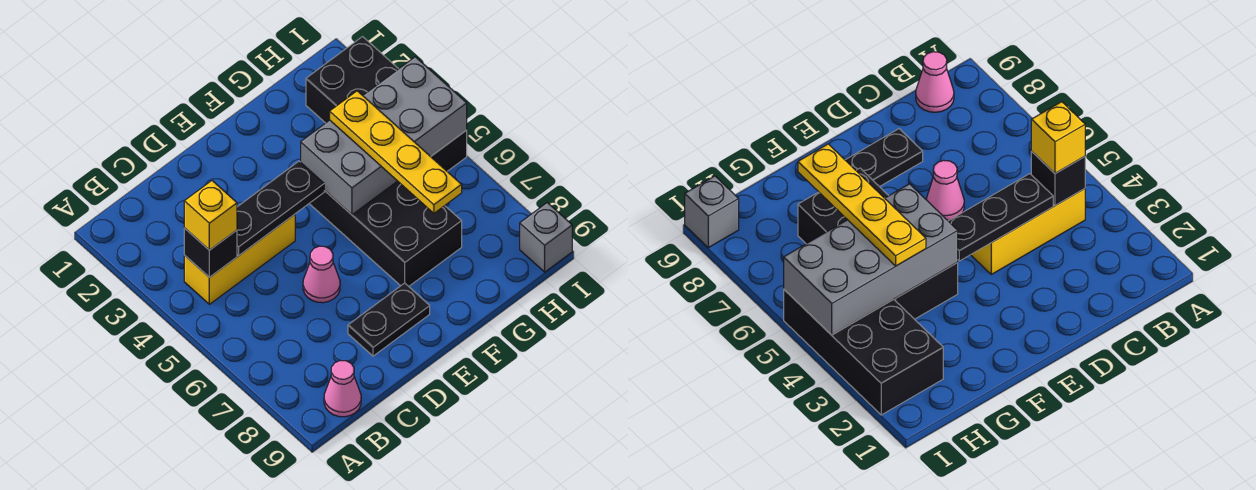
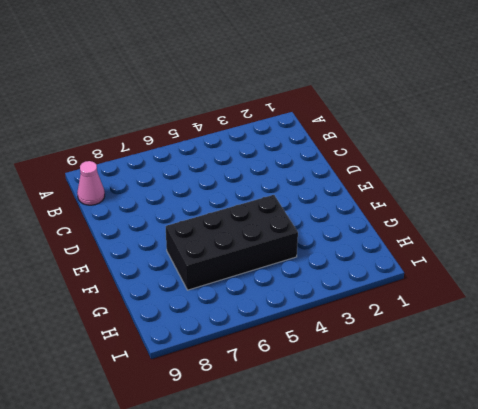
none -> yellow brick B4:D4 level 1
none -> pink cone D6 level 1
none -> black plate D8:E8 level 1

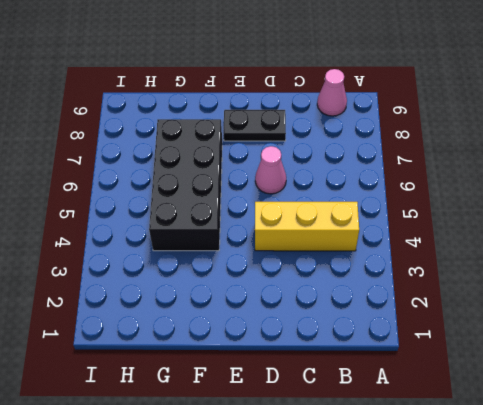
none -> black brick H2:I5 level 1
none -> grey brick I9 level 1
none -> black brick B4 level 2

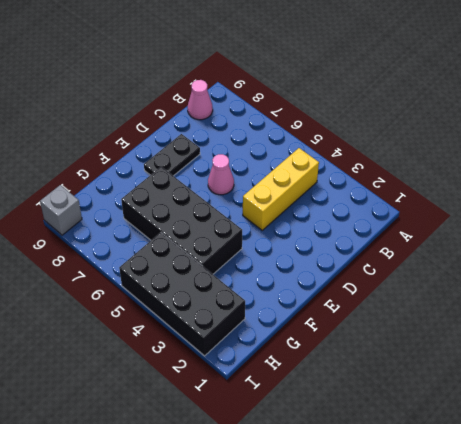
none -> black brick B4 level 2
none -> black plate C4:E4 level 2
none -> grey brick F4:I5 level 2

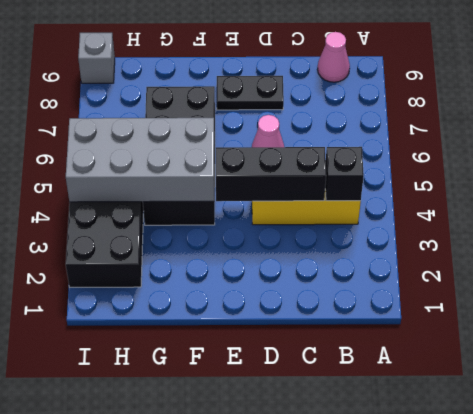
black brick C4:E4 level 2 -> black plate C4:E4 level 2
none -> yellow brick B4 level 3
none -> yellow plate G4:G7 level 3

